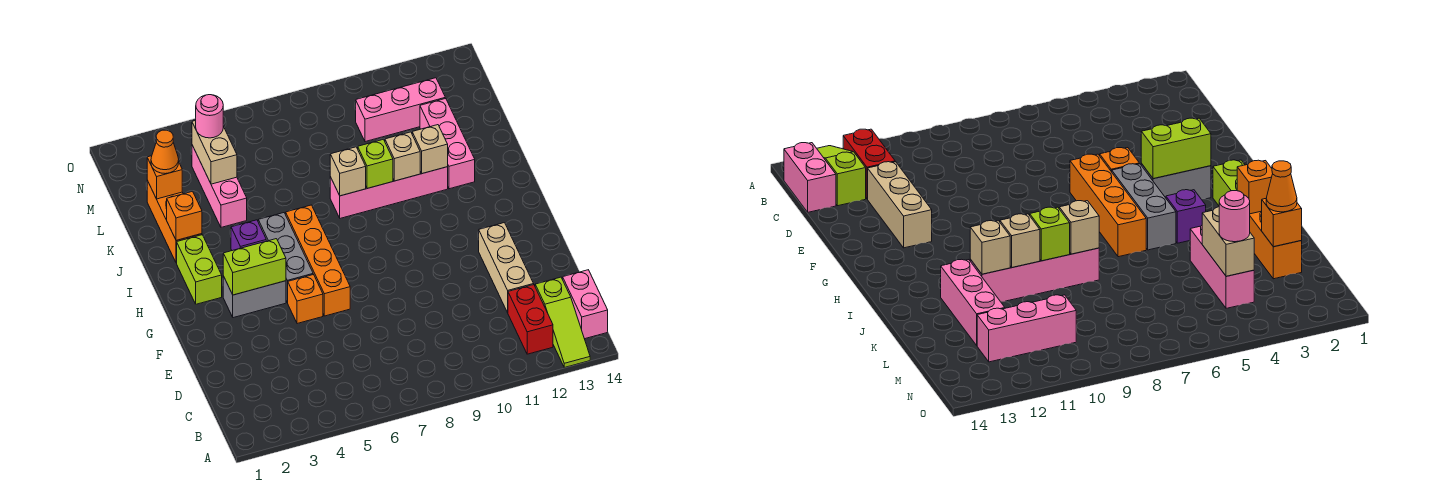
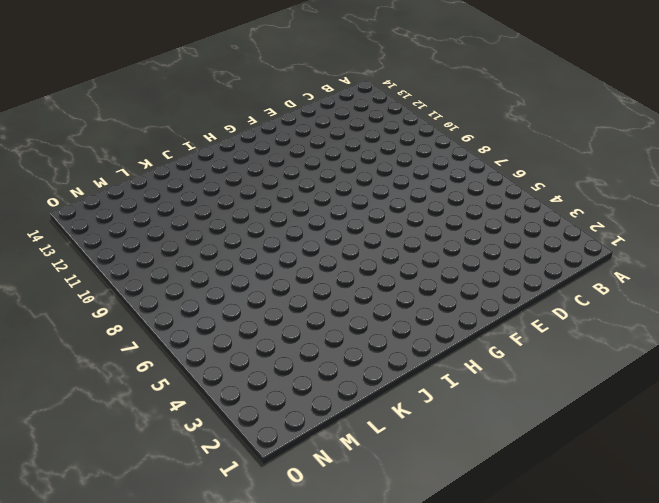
none -> lime slope A13:C13 level 1 top C
none -> red brick B12:C12 level 1
none -> pink brick B14:C14 level 1

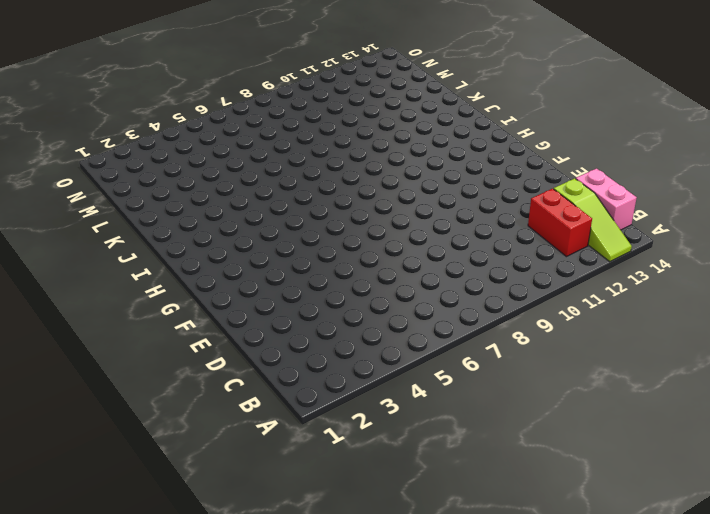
none -> tan brick D12:F12 level 1
none -> orange brick F5 level 1
none -> orange brick F6:I6 level 1

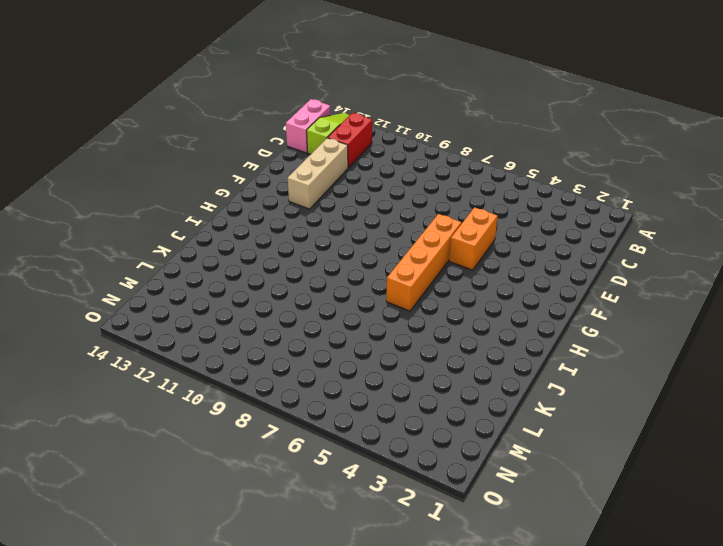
orange brick E5:F5 level 1 -> orange brick F5 level 1
none -> grey brick G3:G4 level 1
none -> grey brick G5:I5 level 1
none -> lime brick H2:I2 level 1

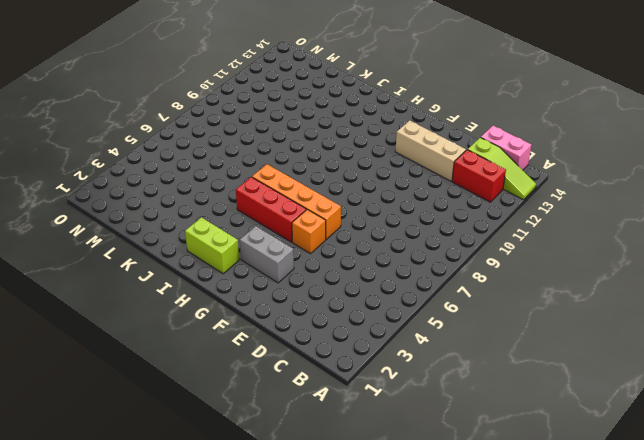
grey brick F3:G3 level 1 -> grey brick G3:G4 level 1
red brick G5:I5 level 1 -> grey brick G5:I5 level 1
none -> purple brick I4 level 1
none -> orange brick J2:L2 level 1
none -> pink brick J8:J11 level 1

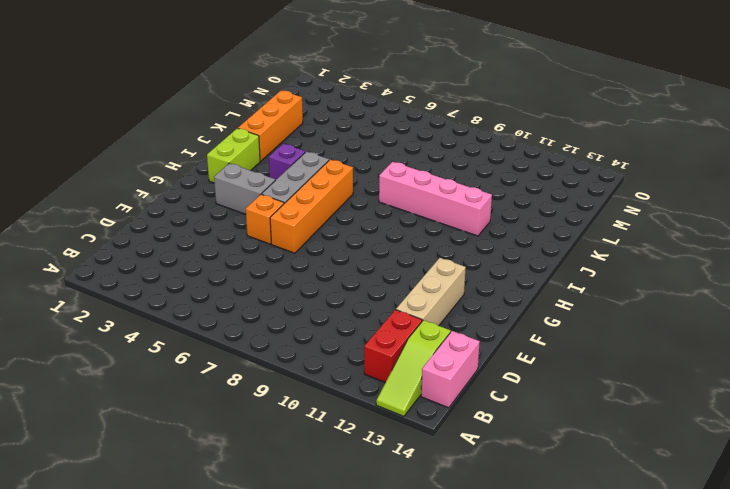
none -> pink brick J12:L12 level 1
none -> pink brick K4:M4 level 1
none -> pink brick M10:M12 level 1

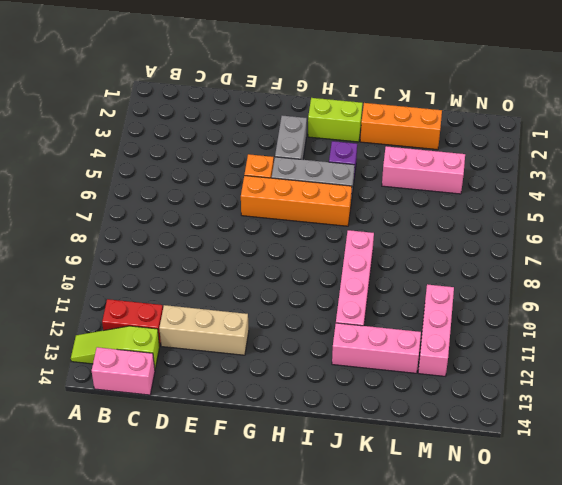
none -> lime brick G3:G4 level 2
none -> orange brick J2 level 2
none -> tan brick J8 level 2

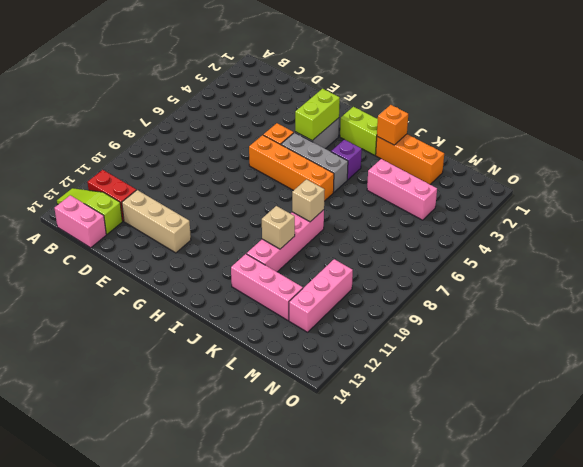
none -> lime brick J9 level 2
none -> tan brick J11 level 2
none -> orange brick L2 level 2

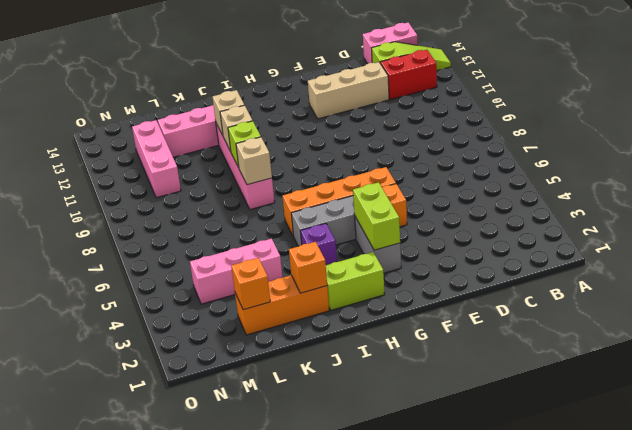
none -> tan brick L4:M4 level 2
none -> orange cone L2 level 3
none -> pink round brick M4 level 3

